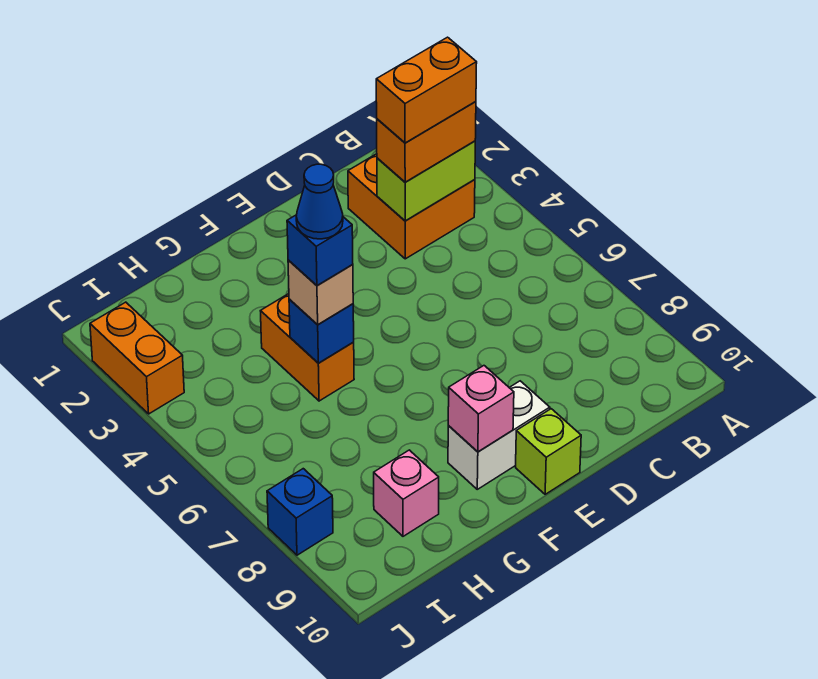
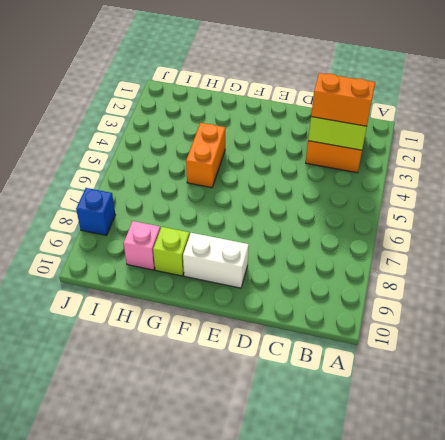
lime brick G9 level 1 -> lime brick E10 level 1
none -> orange brick J2:J3 level 1
none -> pink brick F9 level 2
none -> blue brick G5 level 2

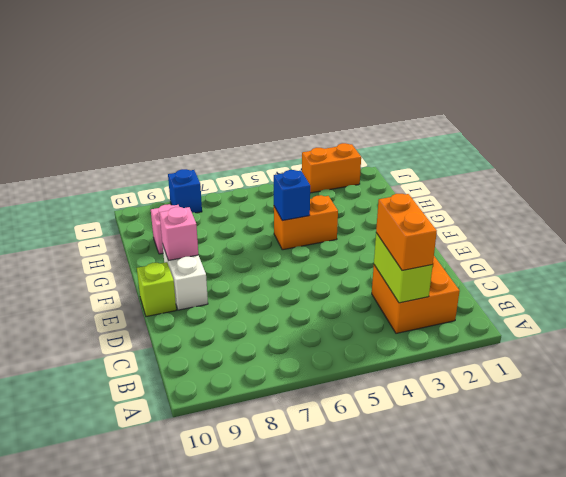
none -> tan brick G5 level 3
none -> orange brick B3:C3 level 4
none -> blue brick G5 level 4

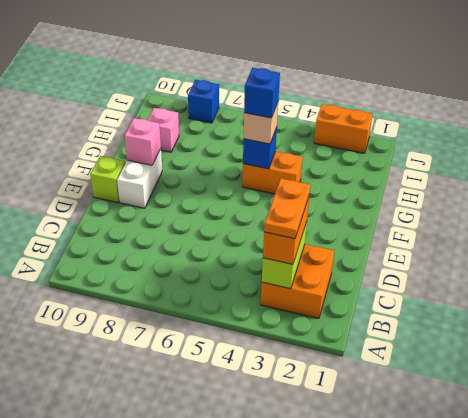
orange plate B3:C3 level 4 -> orange brick B3:C3 level 4
none -> blue cone G5 level 5

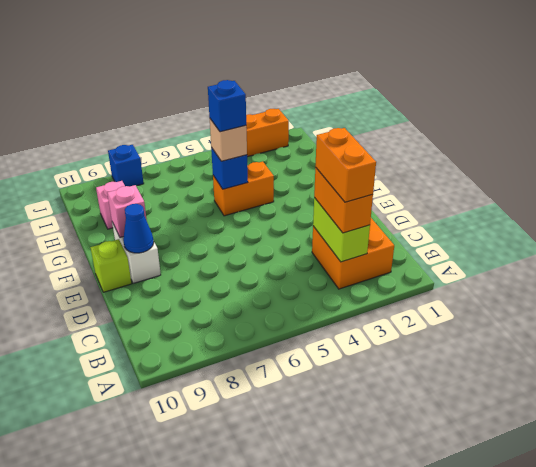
blue cone E9 level 2 -> blue cone G5 level 5

